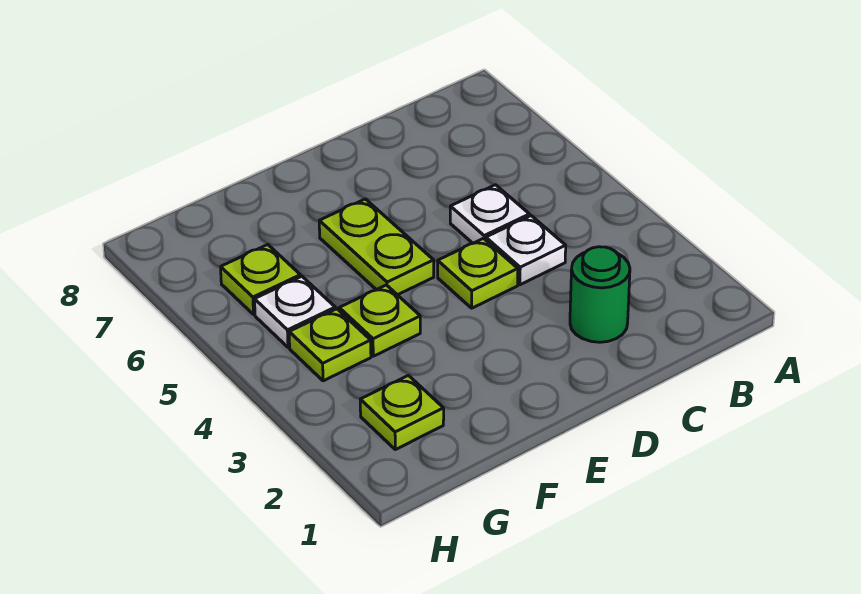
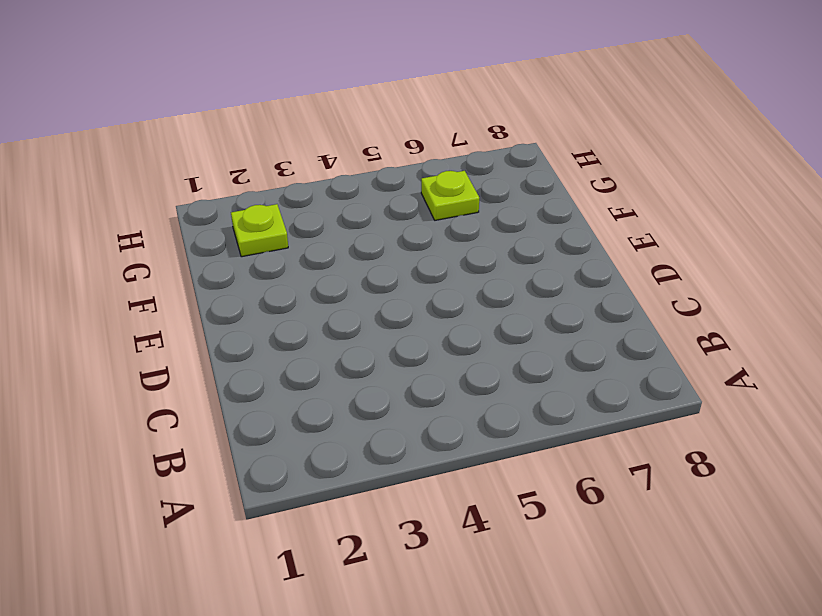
none -> green round brick C2 level 1
none -> white plate C4 level 1

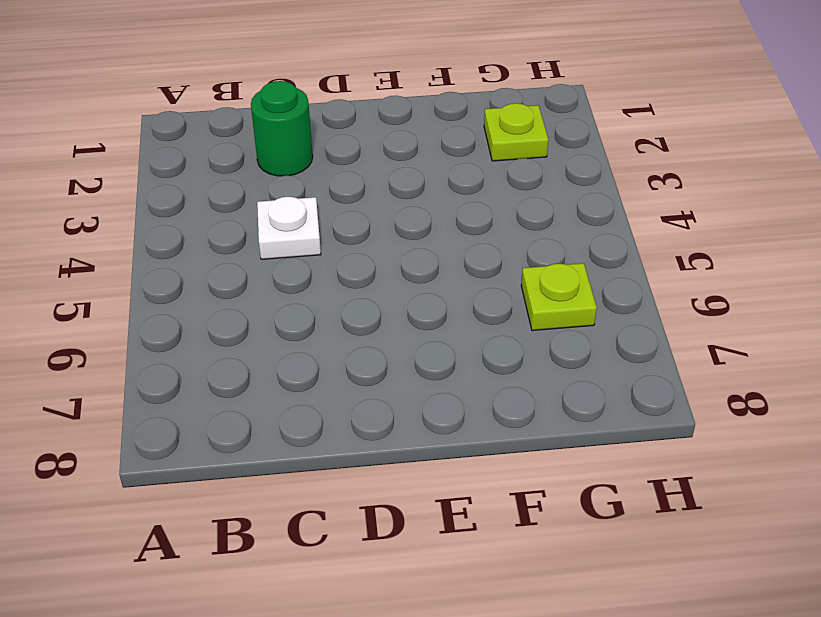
none -> white plate C5 level 1
none -> lime plate D4 level 1

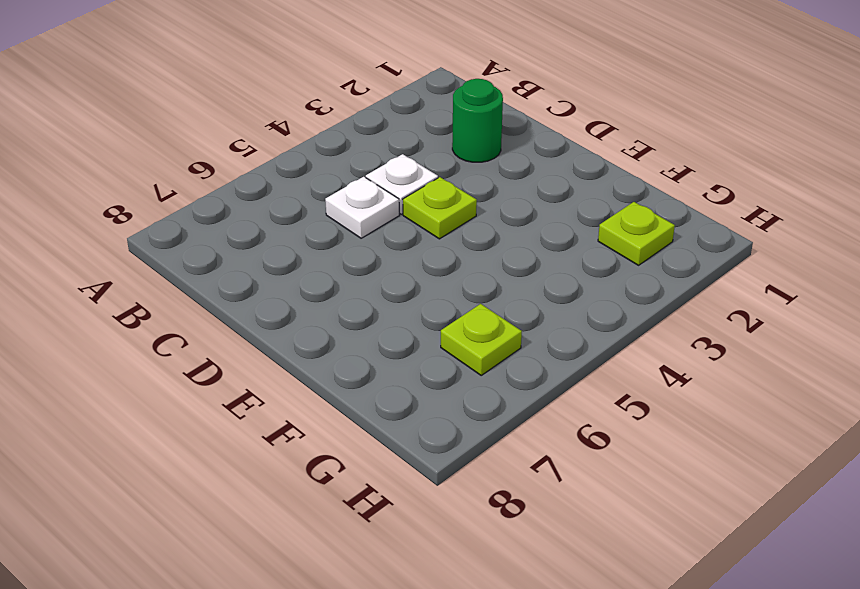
none -> lime plate E5:E6 level 1
none -> lime plate F4 level 1

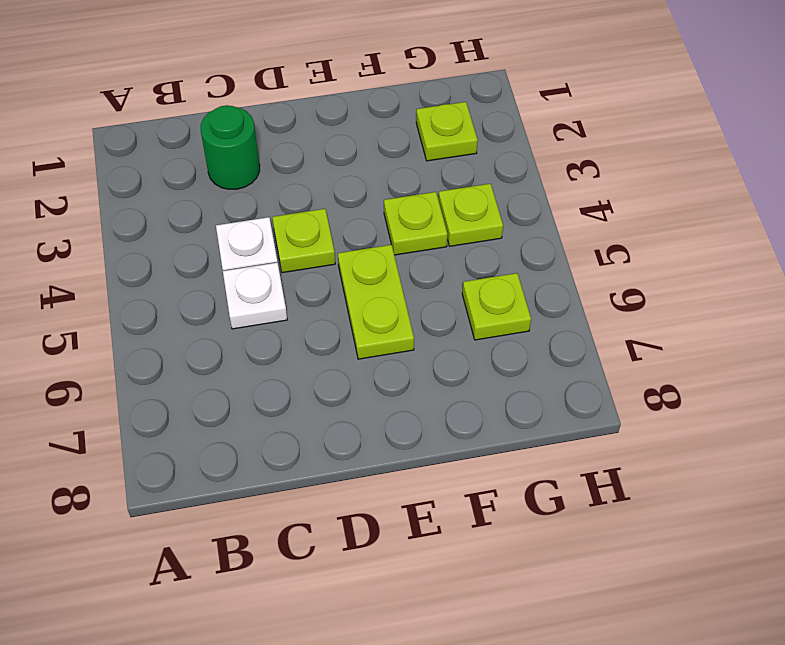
none -> white plate G5 level 1

